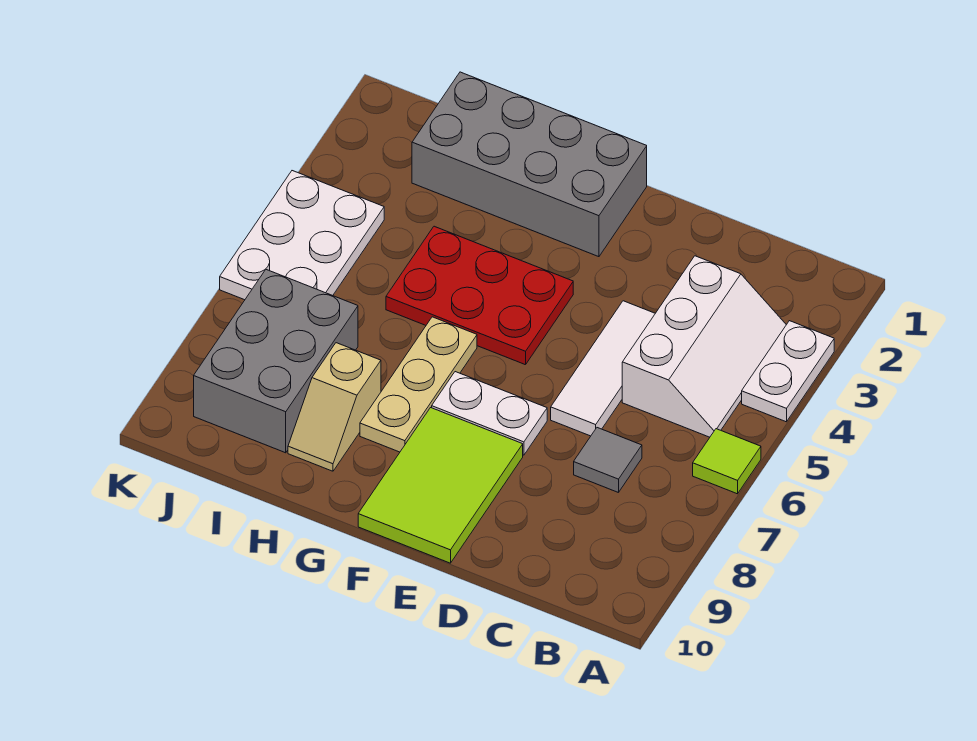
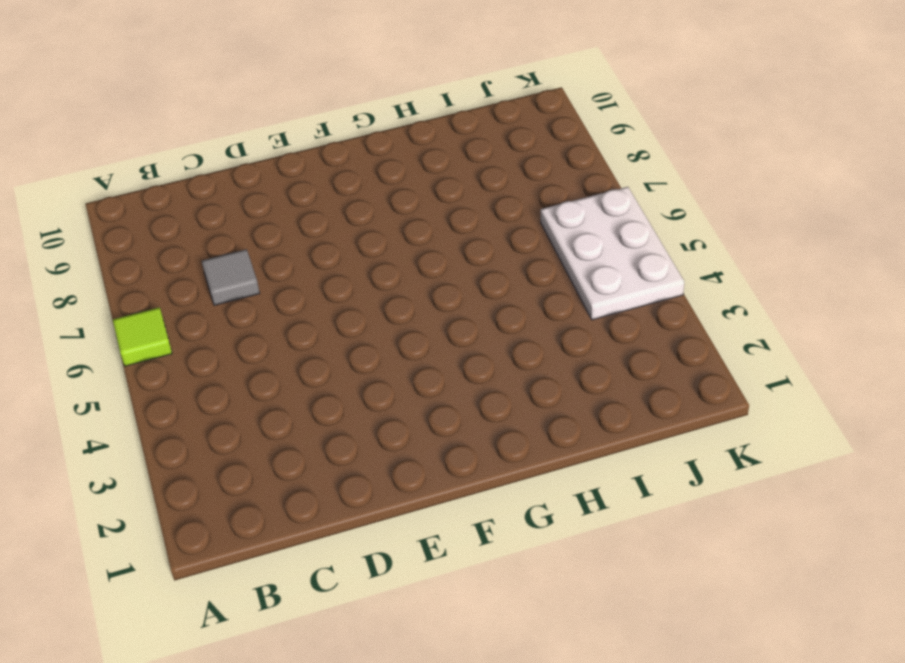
none -> white plate A3:A4 level 1
none -> white slope B3:C5 level 1 top C
none -> white tile D4:D6 level 1

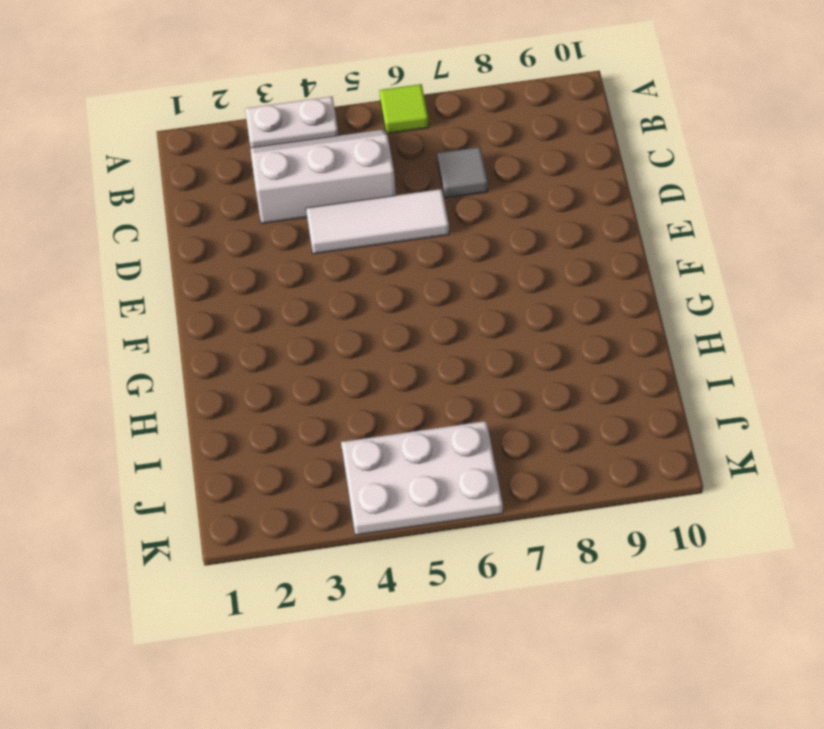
none -> white plate E7:F7 level 1
none -> lime tile E8:F10 level 1
none -> grey brick F1:I2 level 1

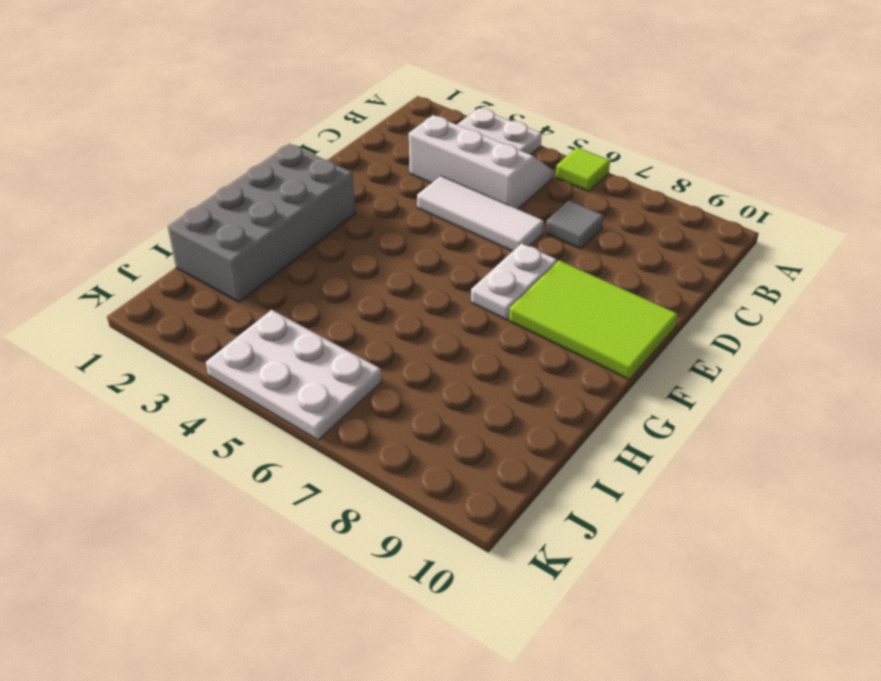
none -> red plate F4:H5 level 1
none -> tan plate G6:G8 level 1
none -> tan slope H8:H9 level 1 top 8

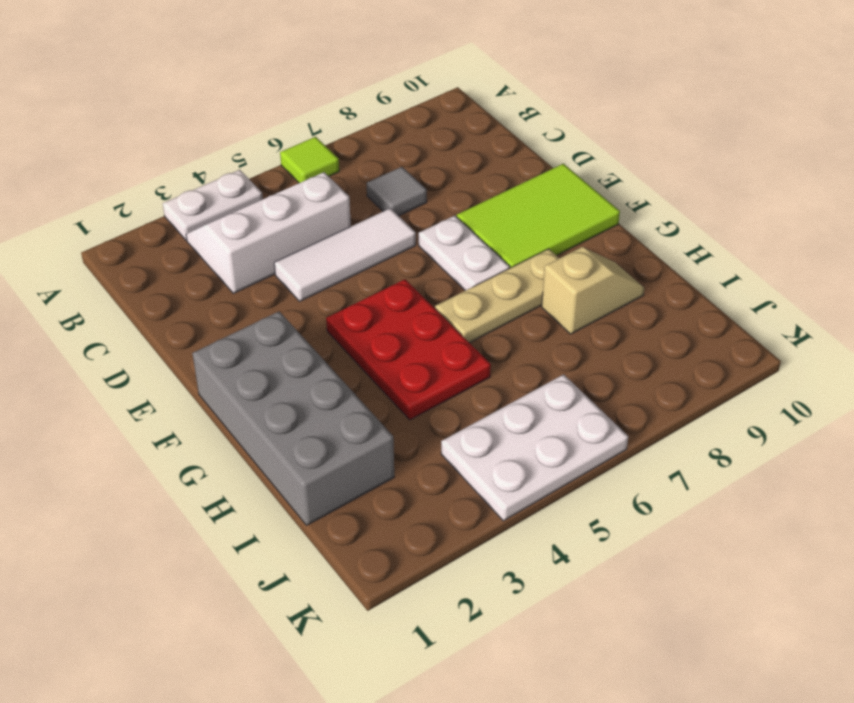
none -> grey brick I7:J9 level 1

